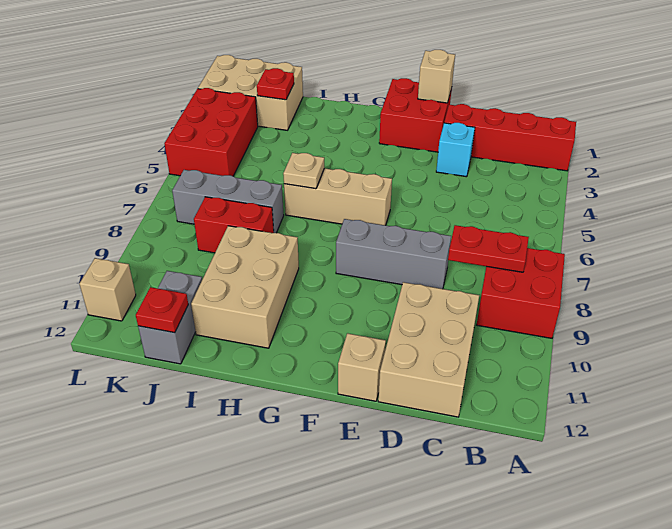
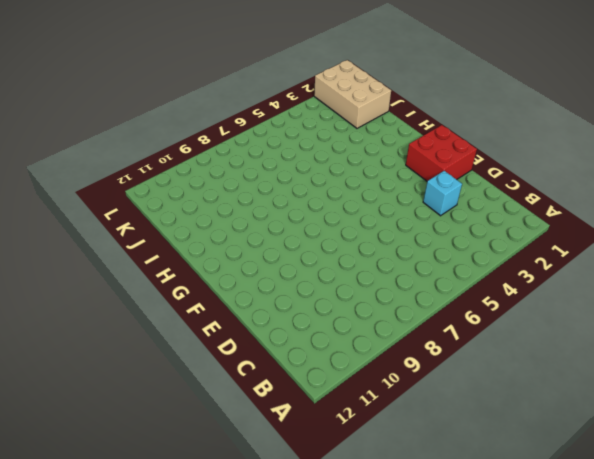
none -> red brick A2:D2 level 1
none -> red brick A8:B9 level 1
none -> tan brick C10:D12 level 1

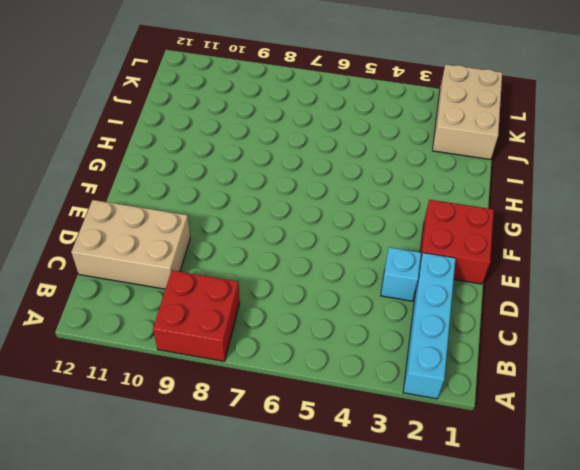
cyan brick A2:D2 level 1 -> red brick A2:D2 level 1
none -> grey brick D8:F8 level 1
none -> tan brick E12 level 1
none -> tan brick F6:H6 level 1

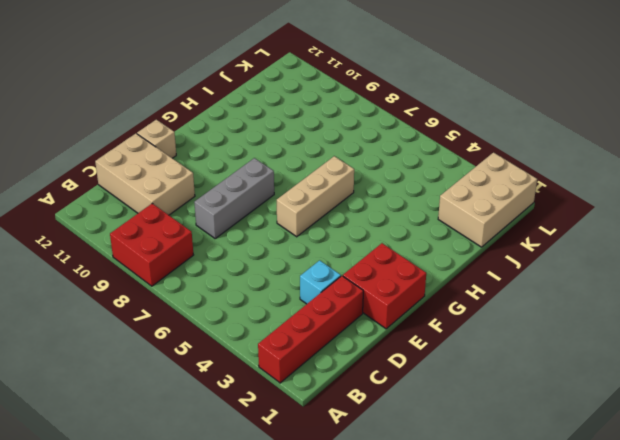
none -> tan brick H9:I11 level 1
none -> grey brick I7:K7 level 1
none -> red brick I8:J8 level 1

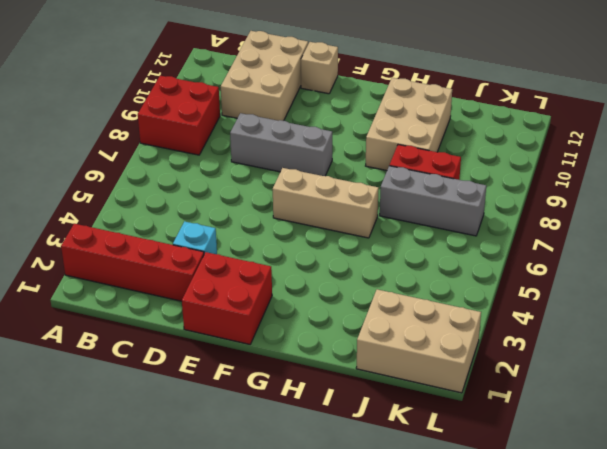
none -> grey brick J11:J12 level 1
none -> red brick K3:L5 level 1
none -> tan brick L11 level 1

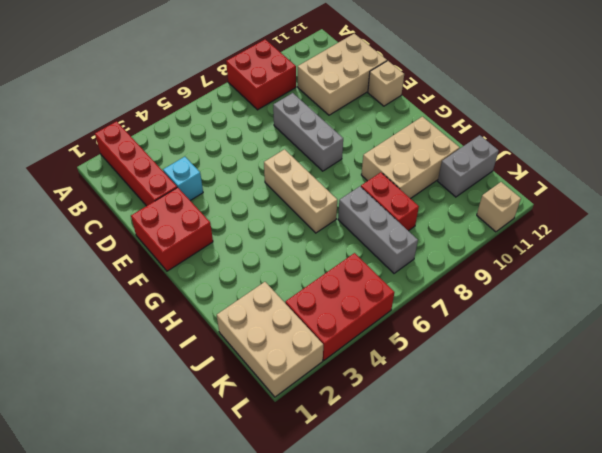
none -> red plate B8:C8 level 2
none -> tan brick E1 level 2
none -> tan plate H6 level 2

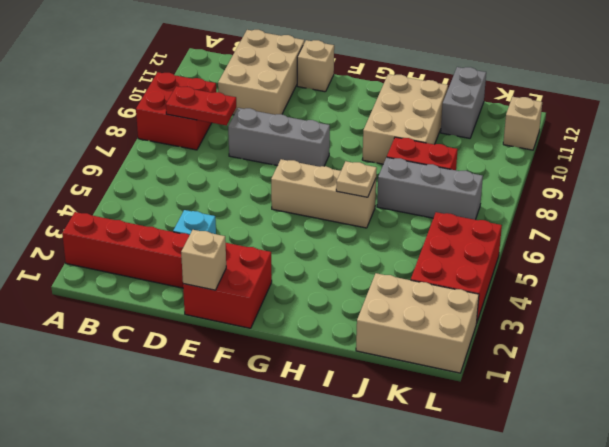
none -> red plate J2 level 2
none -> red plate J12 level 2

